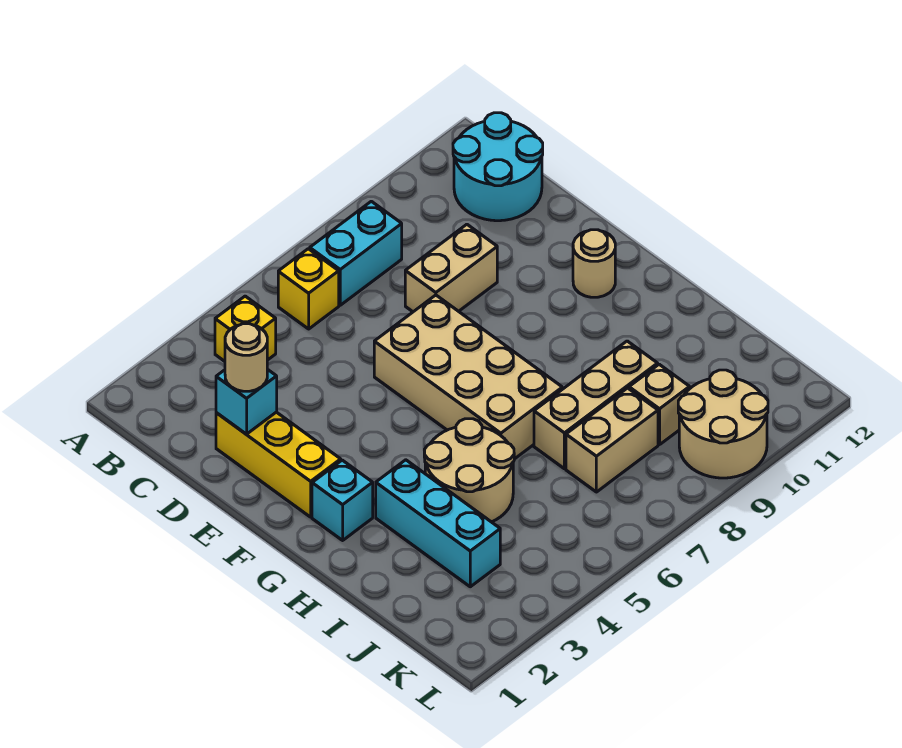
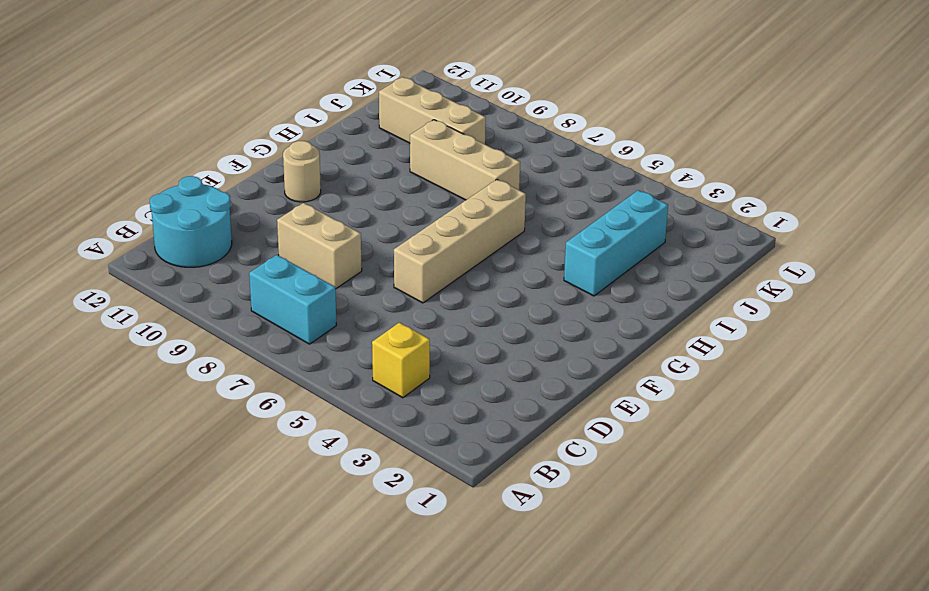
tan brick E6:H6 level 1 -> tan brick E6:H7 level 1
tan brick J9:J11 level 1 -> tan brick J9 level 1
none -> yellow brick B6 level 1
none -> yellow brick D2:F2 level 1
none -> cyan brick G2 level 1

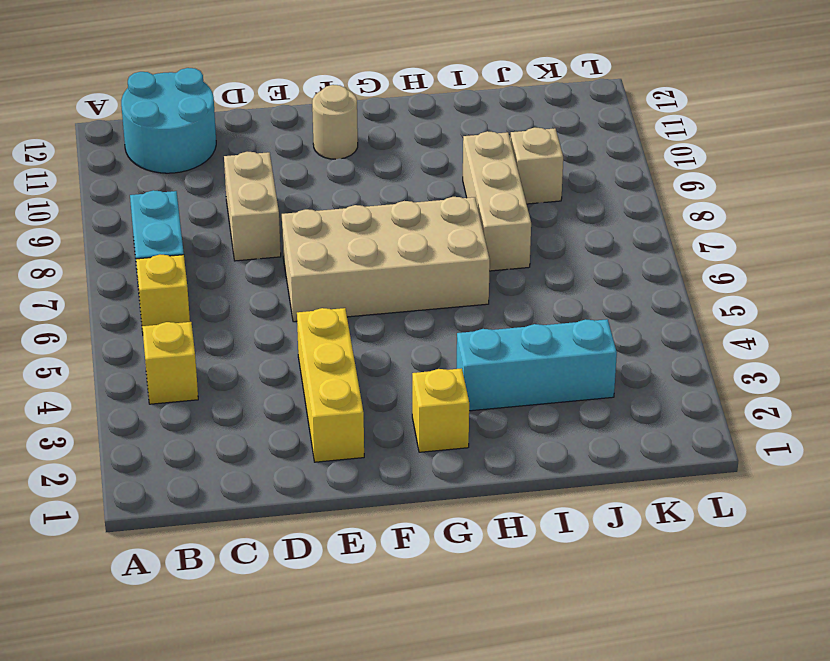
yellow brick E2:E4 level 1 -> yellow brick D2:F2 level 1
yellow brick G2 level 1 -> cyan brick G2 level 1
none -> tan round brick H4:I5 level 1
none -> tan brick J7:J8 level 1
none -> tan round brick K9:L10 level 1

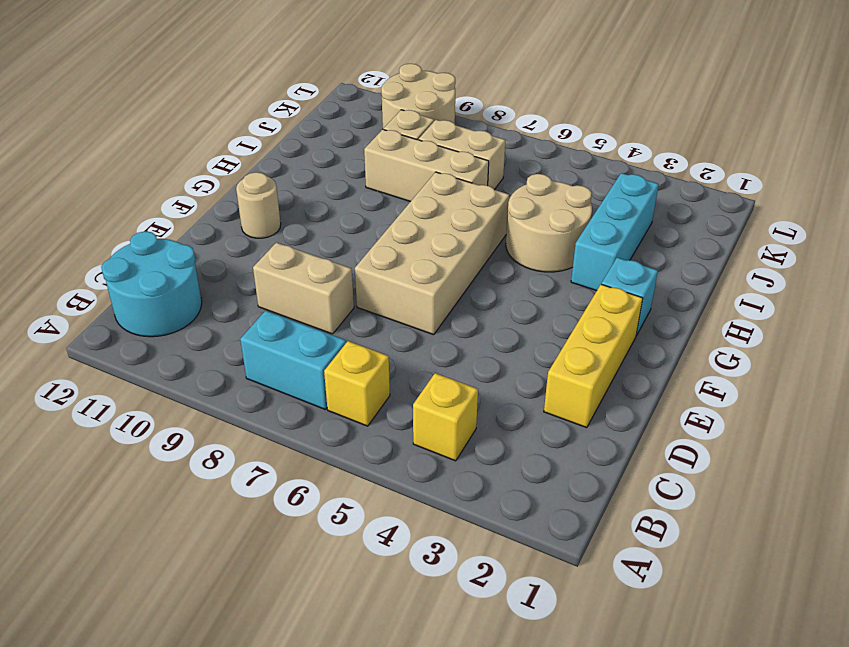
none -> cyan brick D2 level 2
none -> tan round brick D2 level 3

